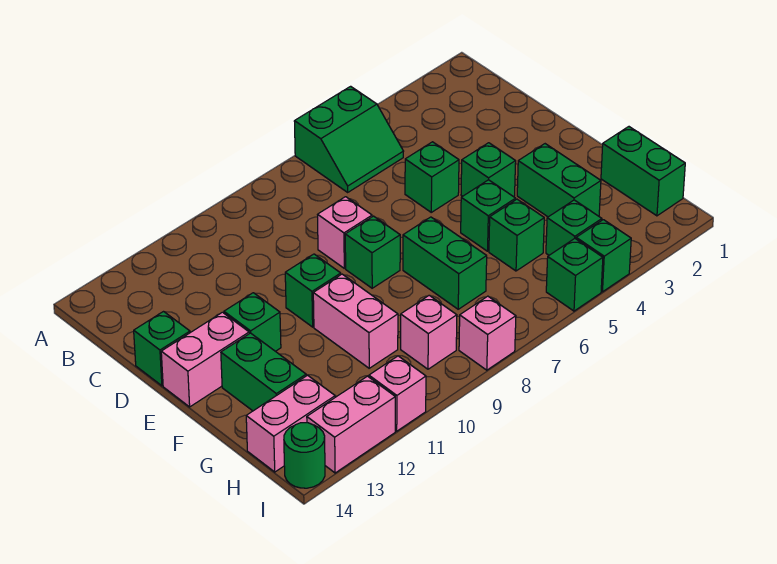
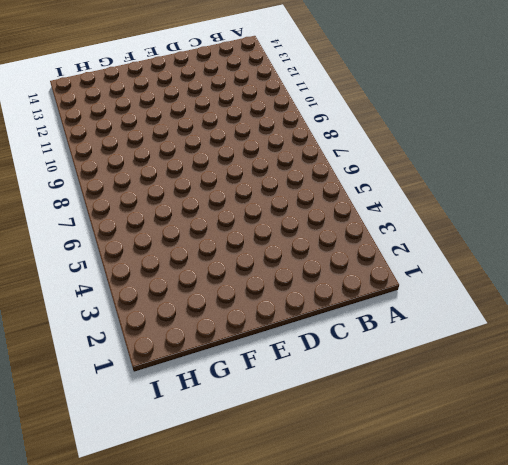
none -> green slope A5:B6 level 1 top A
none -> green brick D5 level 1
none -> pink brick D8 level 1

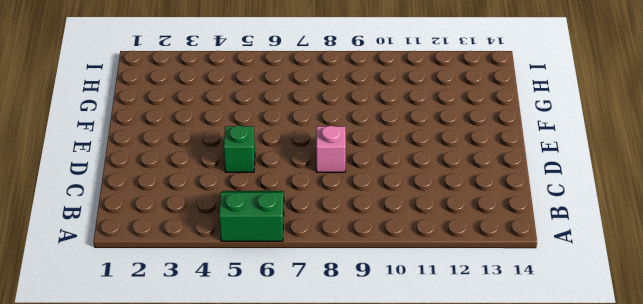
none -> green brick D14 level 1
none -> green brick E4 level 1
none -> green brick E8 level 1

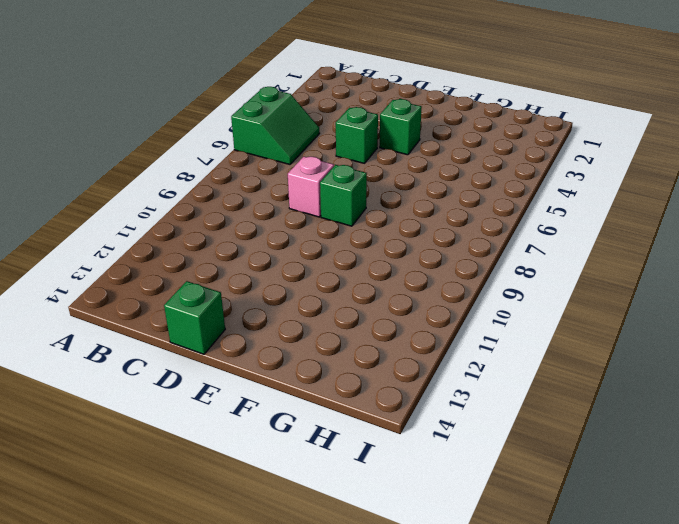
none -> green brick E10 level 1
none -> green brick E12 level 1
none -> pink brick E13:E14 level 1

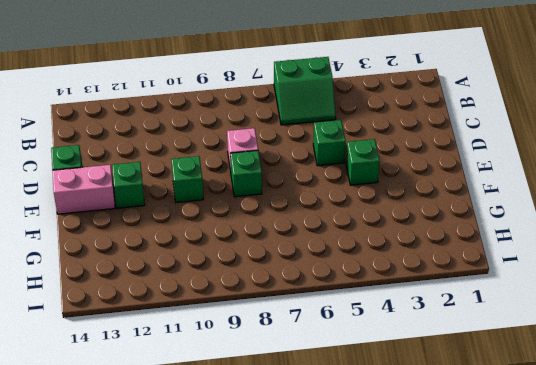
none -> green brick F3:G3 level 1
none -> green brick F5 level 1
none -> green brick F7:G7 level 1

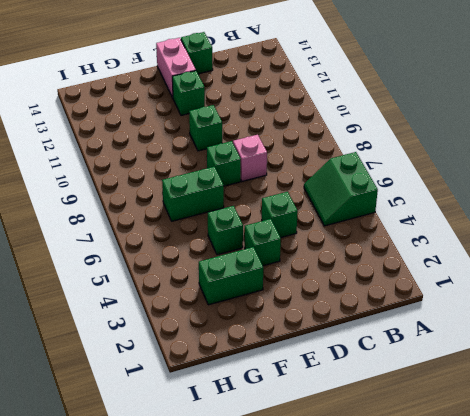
none -> pink brick F10:G10 level 1
none -> green brick F13:G13 level 1
none -> green brick G1:H1 level 1

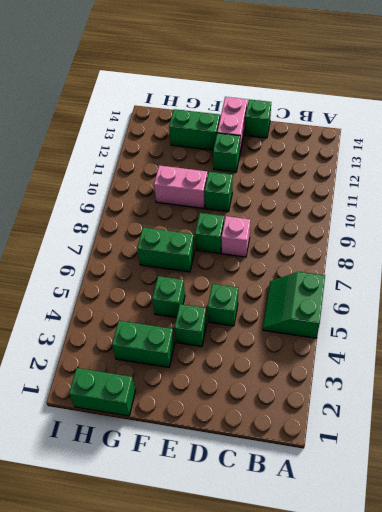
none -> green brick G5 level 1
none -> green brick H4 level 1
none -> pink brick H9 level 1

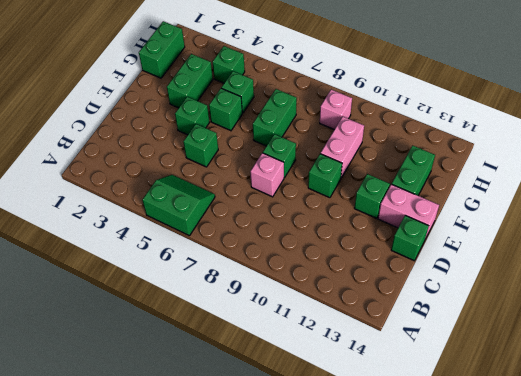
none -> pink brick H13:H14 level 1
none -> green brick I4 level 1
none -> green brick I5 level 1

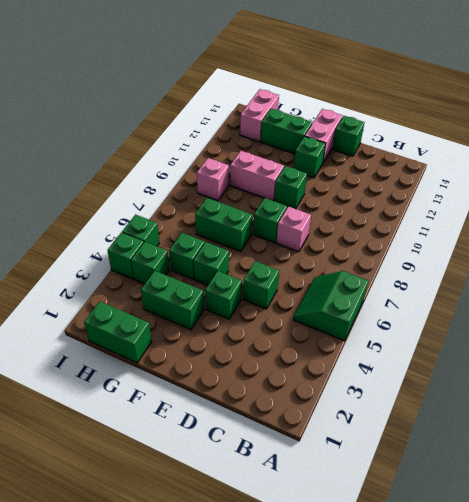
none -> pink brick I8 level 1
none -> pink brick I11 level 1
none -> pink brick I12:I13 level 1

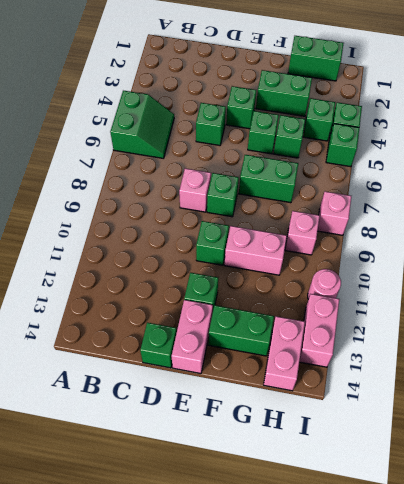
pink round brick I11 level 1 -> pink brick I11 level 1
none -> green round brick I14 level 1

